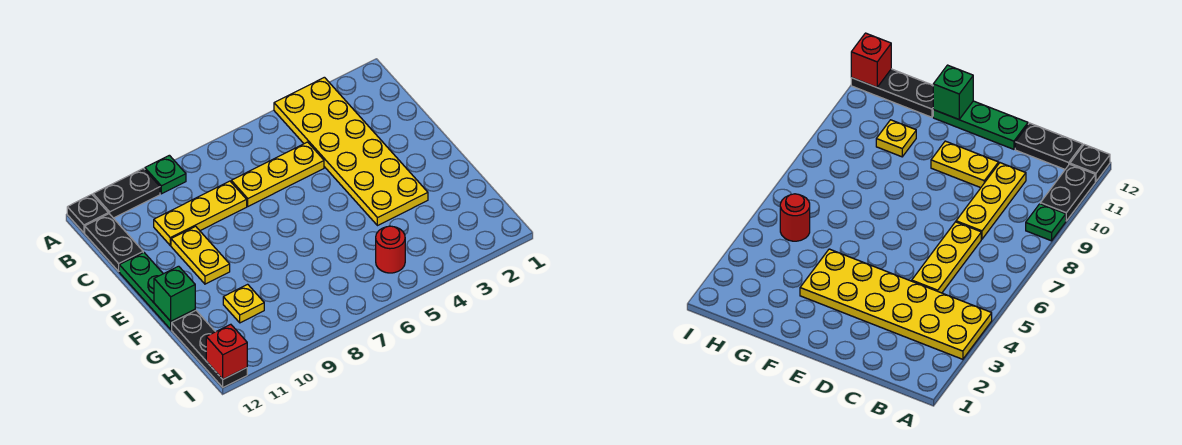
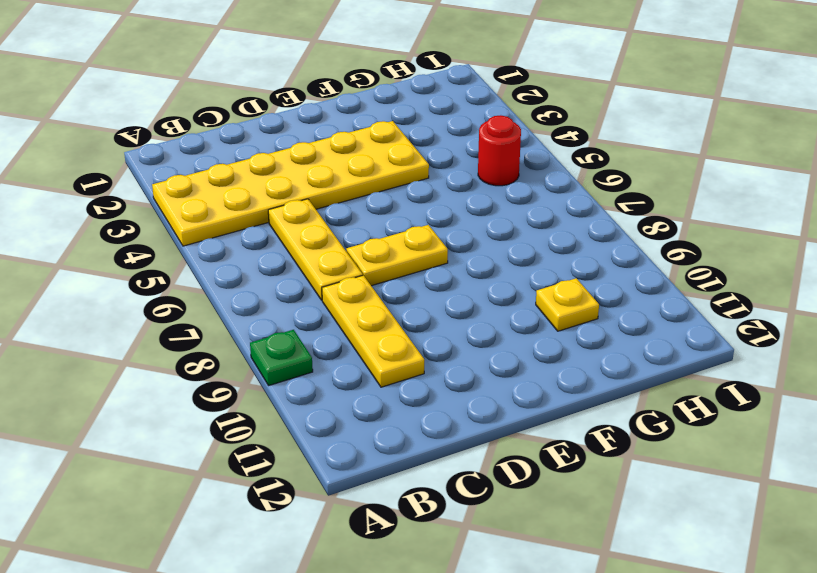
yellow plate D7:E7 level 1 -> yellow plate D10:E10 level 1
none -> black plate A10:A11 level 1
none -> black plate A12 level 1
none -> black plate B12:C12 level 1

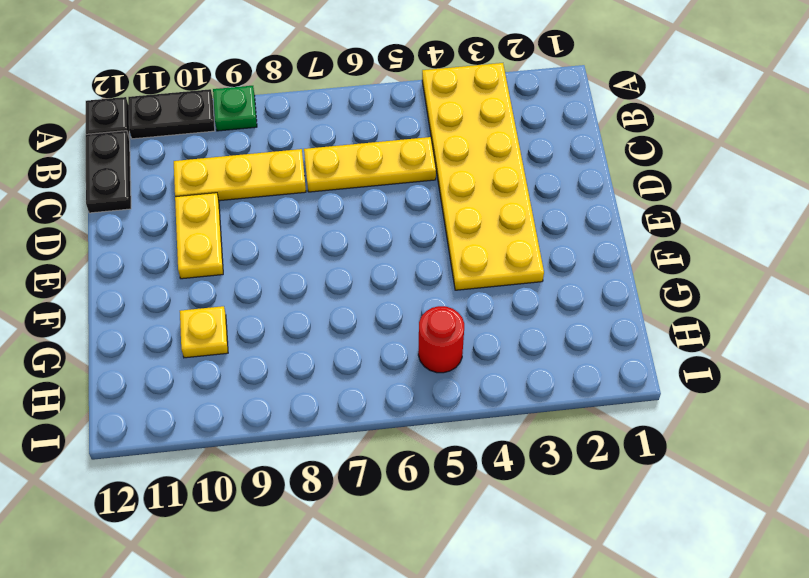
none -> green plate D12:F12 level 1
none -> black plate G12:I12 level 1
none -> green brick F12 level 2

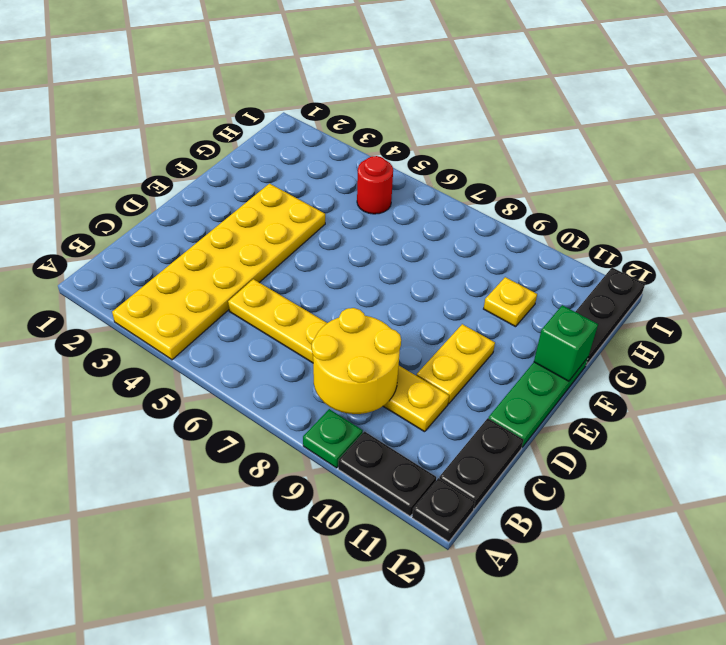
yellow round brick B8:C9 level 2 -> none
none -> red brick I12 level 2

